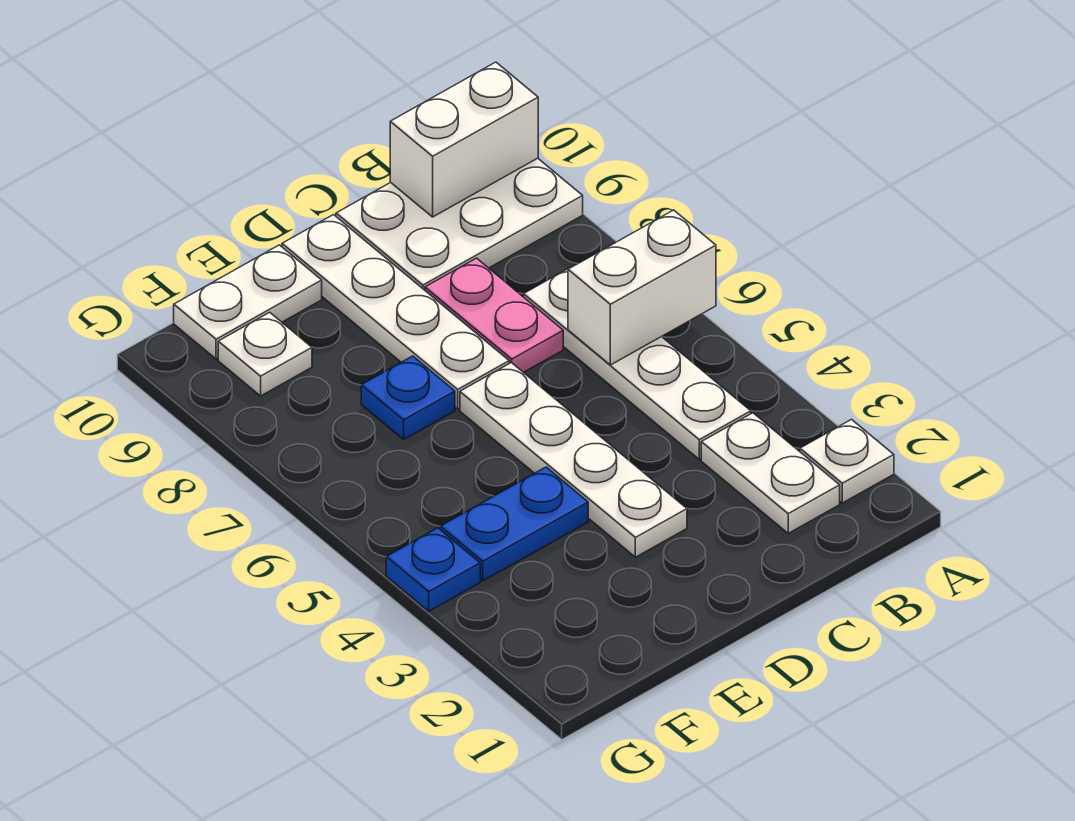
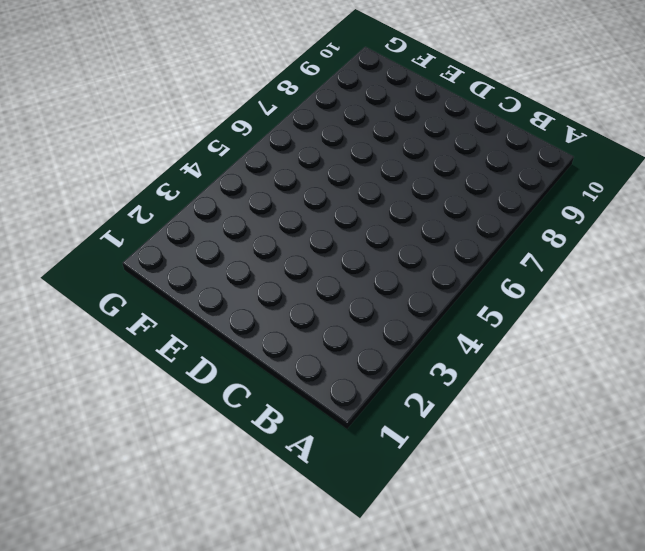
none -> white plate A2 level 1
none -> white plate A9:C10 level 1
none -> white plate B2:B3 level 1

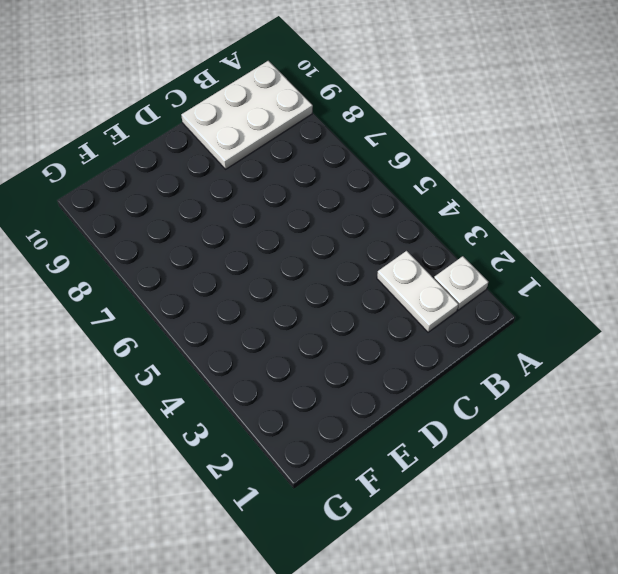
none -> white plate B4:B7 level 1
none -> pink plate C7:C8 level 1
none -> white plate D3:D6 level 1

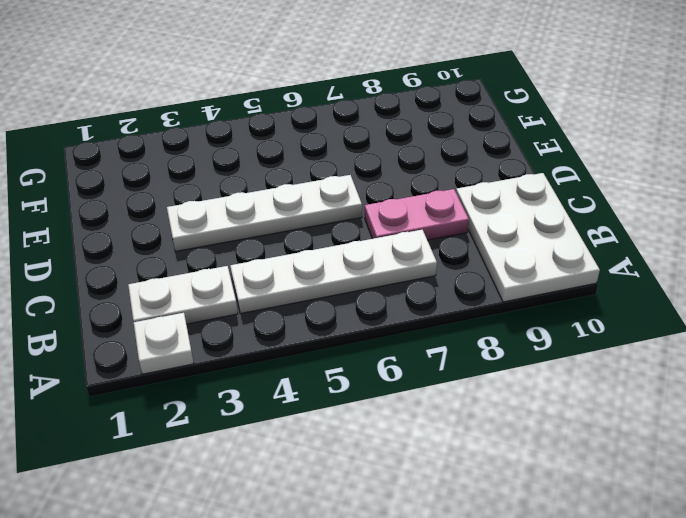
none -> white plate D7:D10 level 1
none -> blue plate E4:F4 level 1
none -> blue plate E7 level 1

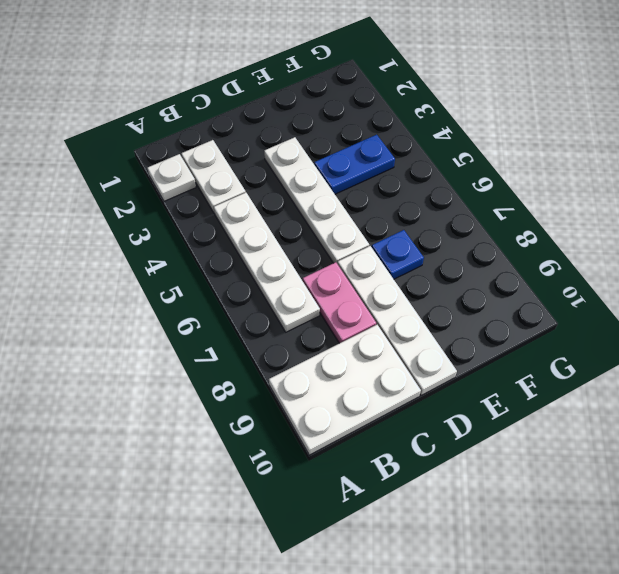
none -> white plate E10:F10 level 1
none -> white plate F9 level 1
none -> blue plate G4 level 1

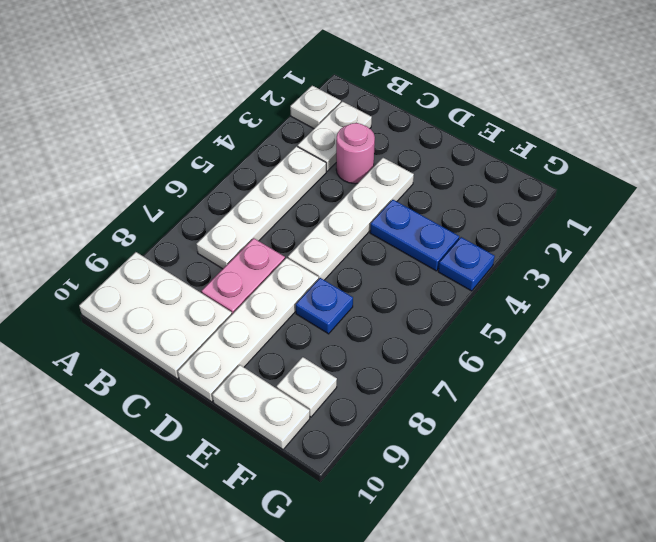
pink round brick C3 level 1 -> none
none -> white brick A6:B6 level 2
none -> white brick A10:B10 level 2

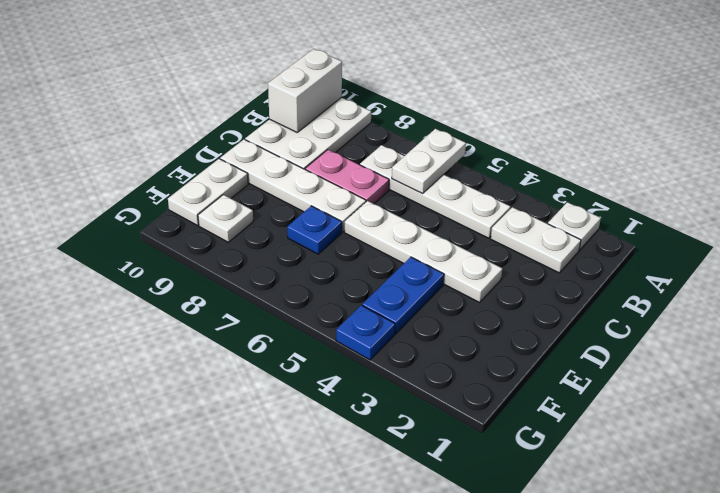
white plate A6:B6 level 2 -> white brick A6:B6 level 2

